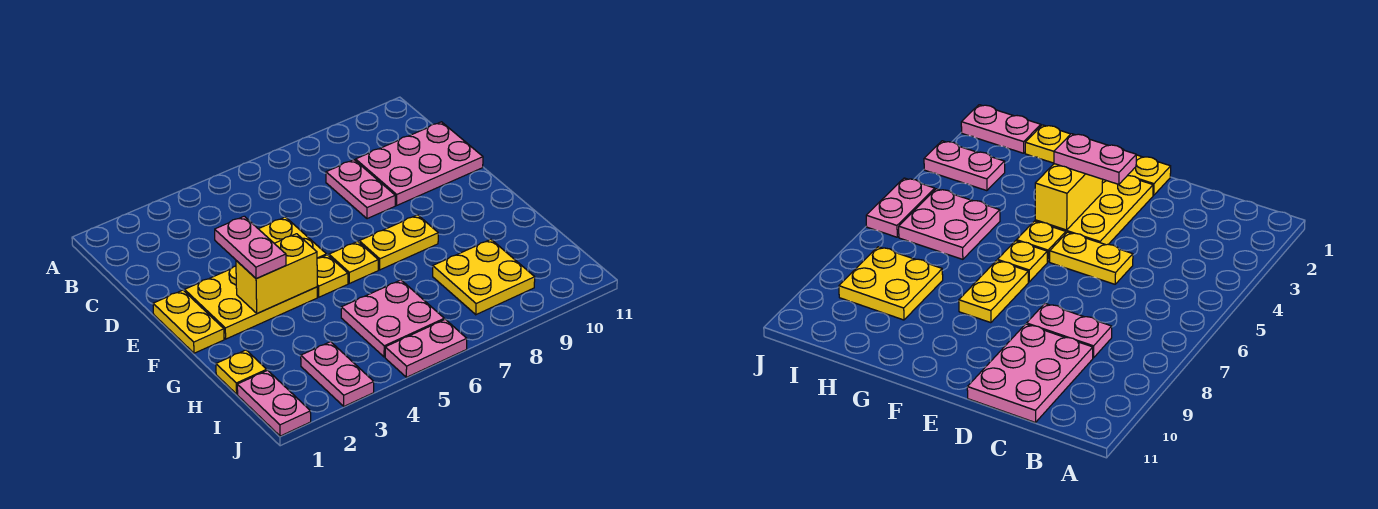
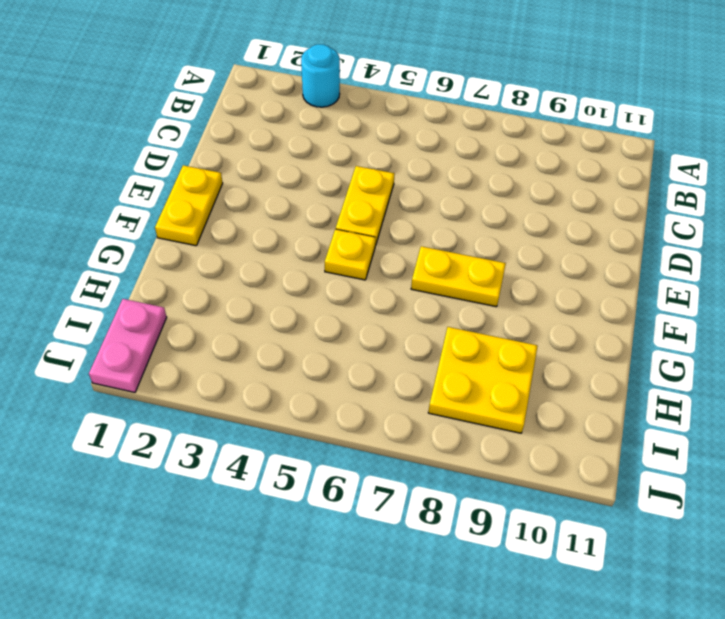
cyan round brick A3 level 1 -> none
none -> pink plate C8:D8 level 1
none -> pink plate C9:D11 level 1
none -> yellow plate E2:F4 level 1

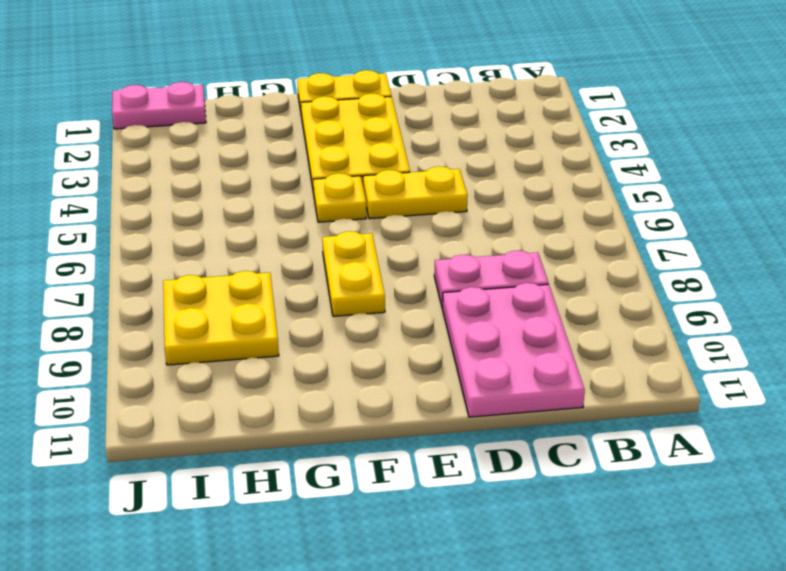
none -> yellow plate F6 level 1
none -> yellow plate H1 level 1
none -> pink plate H5:I6 level 1

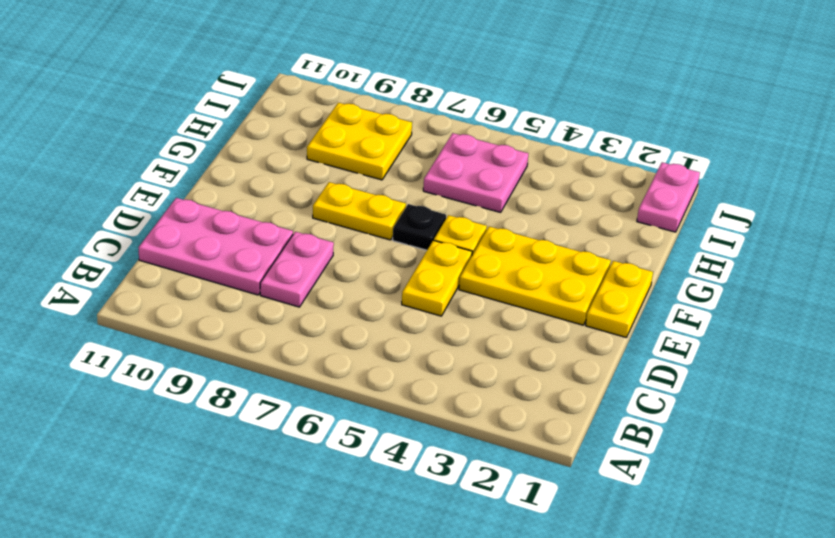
black plate F6 level 1 -> yellow plate F6 level 1
none -> yellow plate H1 level 1
none -> pink plate I3:J3 level 1
none -> pink plate J5:J6 level 1

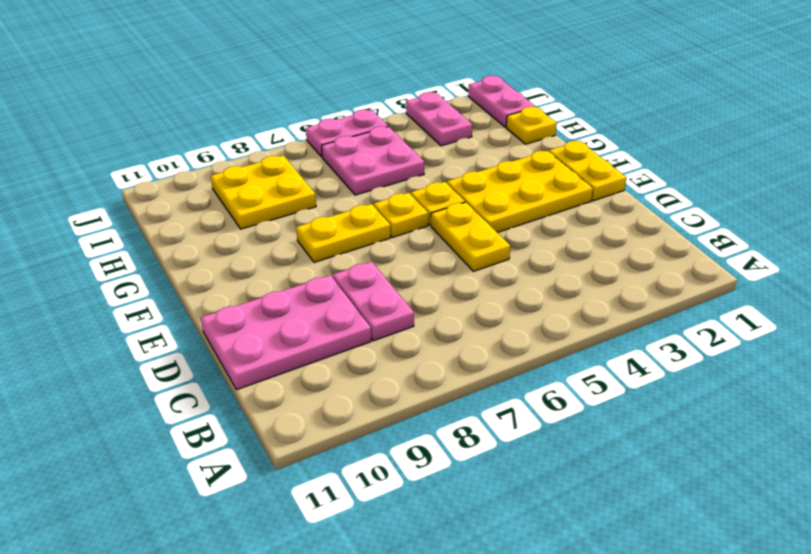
none -> yellow brick F3:F4 level 2
none -> pink plate E3:F3 level 3

